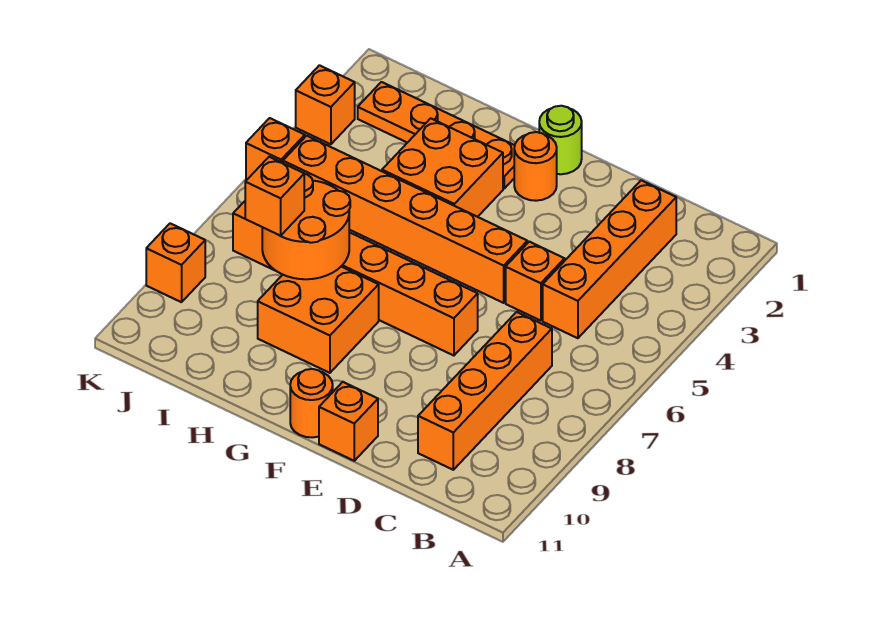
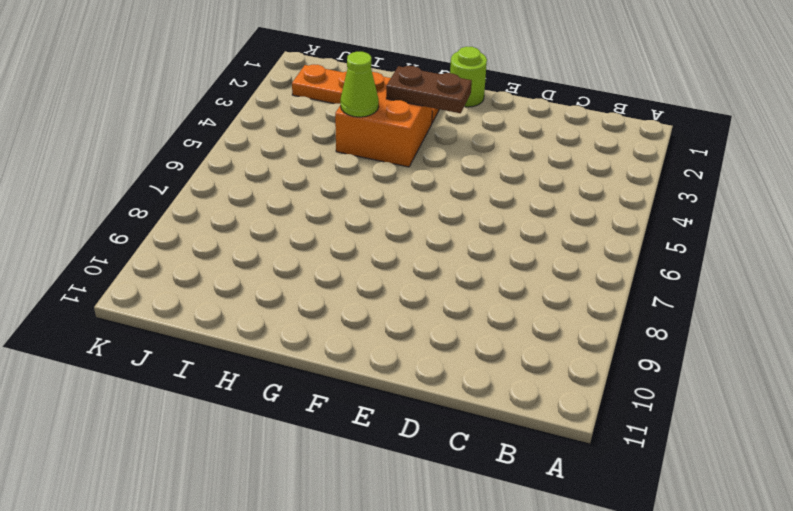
brown plate F3:G3 level 2 -> none
lime cone H4 level 2 -> none
none -> orange brick C2:C5 level 1
none -> orange brick C7:C10 level 1
none -> orange brick D5 level 1

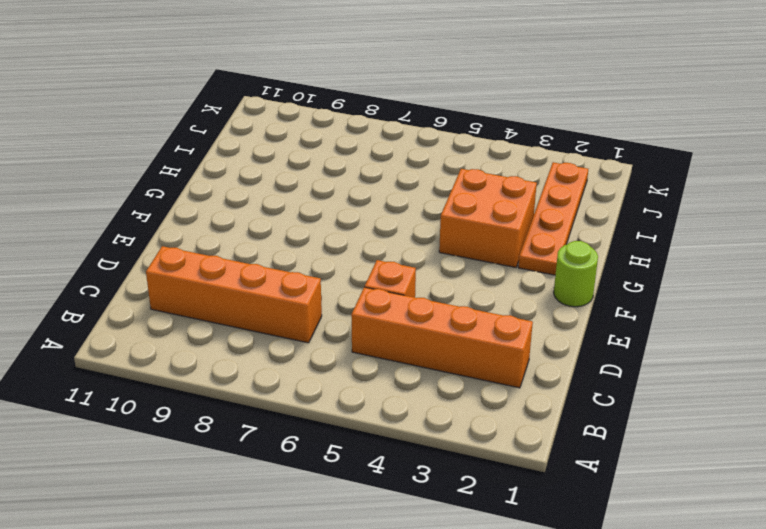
none -> orange brick E5:J5 level 1
none -> orange brick E7:J7 level 1
none -> orange brick E11 level 1

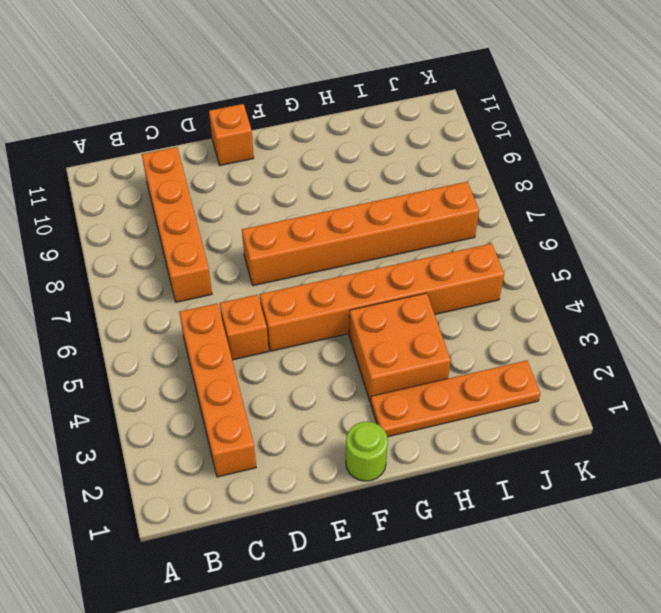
none -> orange round brick F2 level 1
none -> orange round brick F11 level 1
none -> orange brick G8:H9 level 1

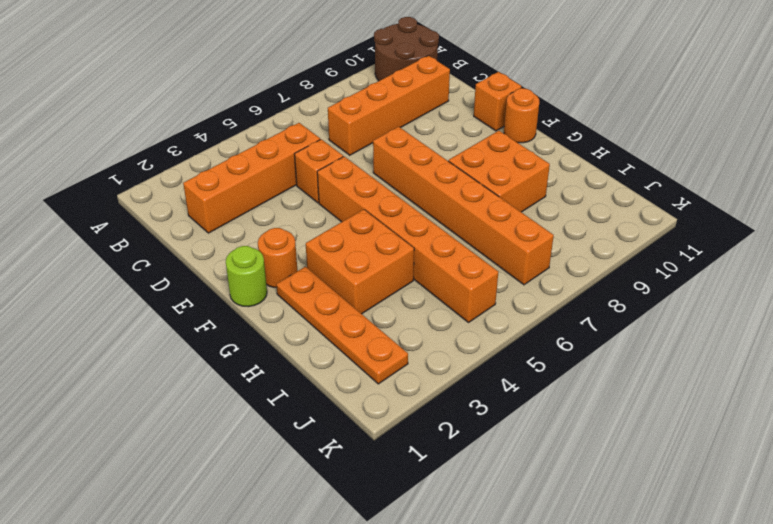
brown round brick A10:B11 level 1 -> none
none -> orange brick K3 level 1
none -> orange brick K5 level 1
none -> orange brick K9 level 1

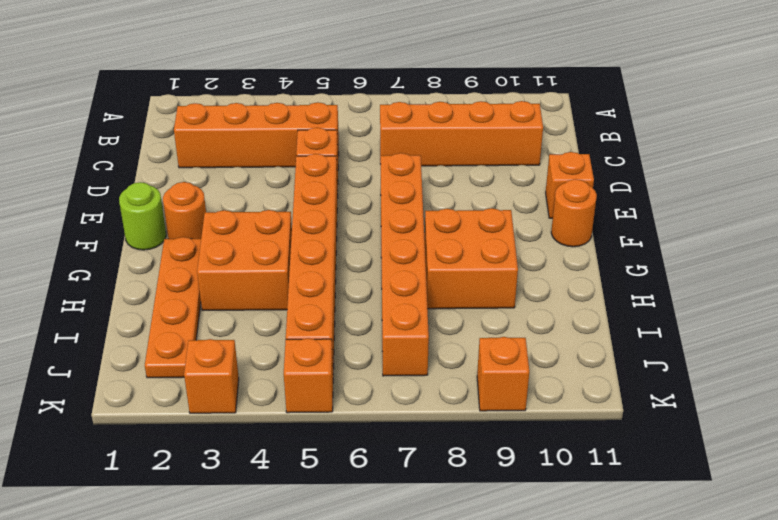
none -> orange round brick H7:I8 level 2
none -> orange brick I8 level 3

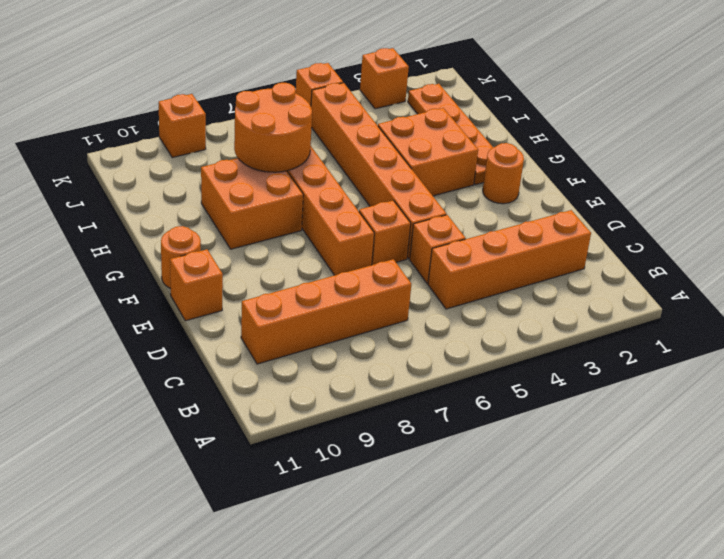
orange brick E6 level 1 -> orange brick I8 level 3
none -> lime round brick F1 level 1

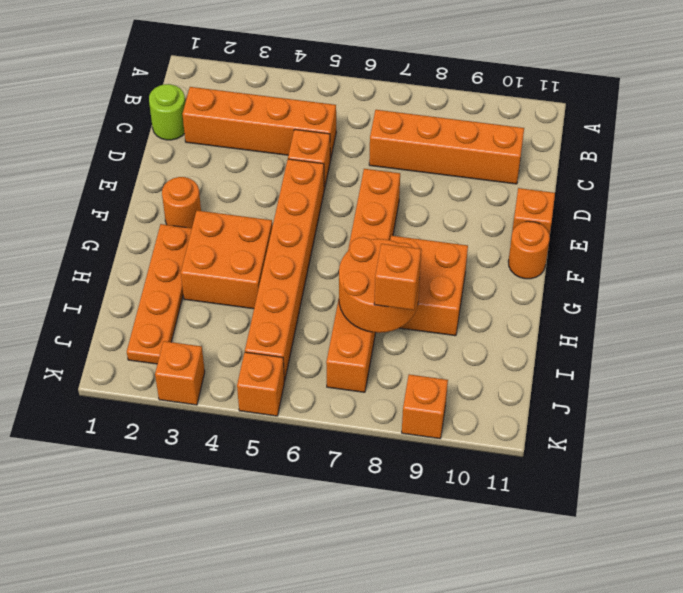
lime round brick C1 level 1 -> lime round brick F1 level 1

